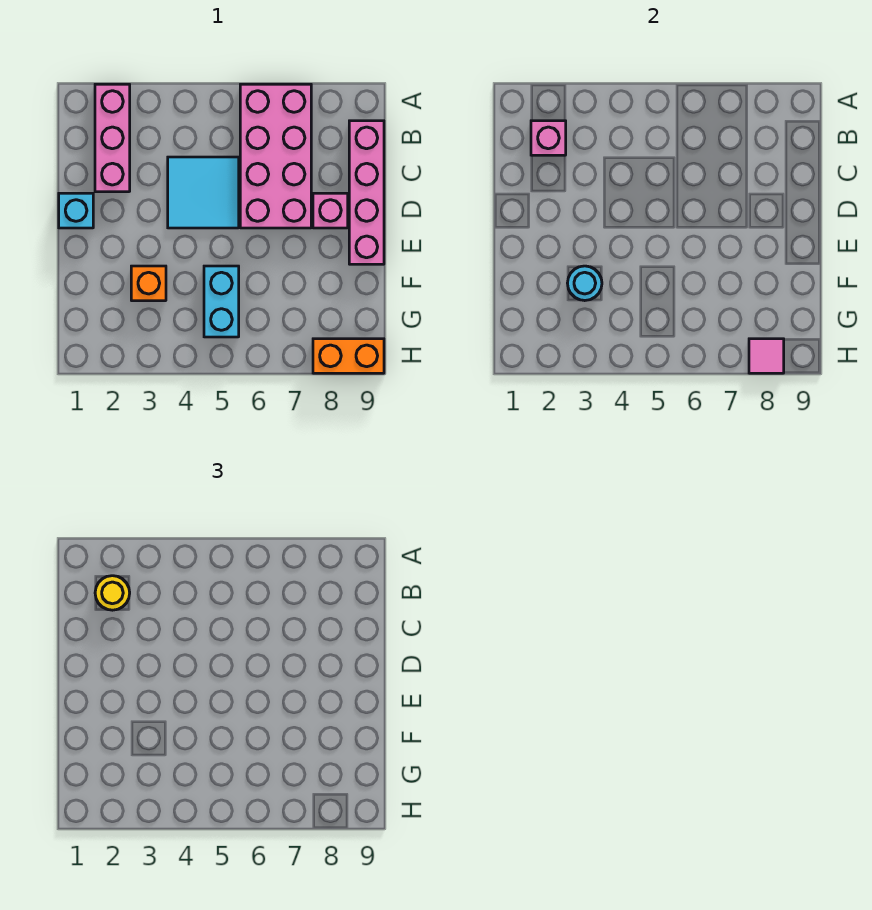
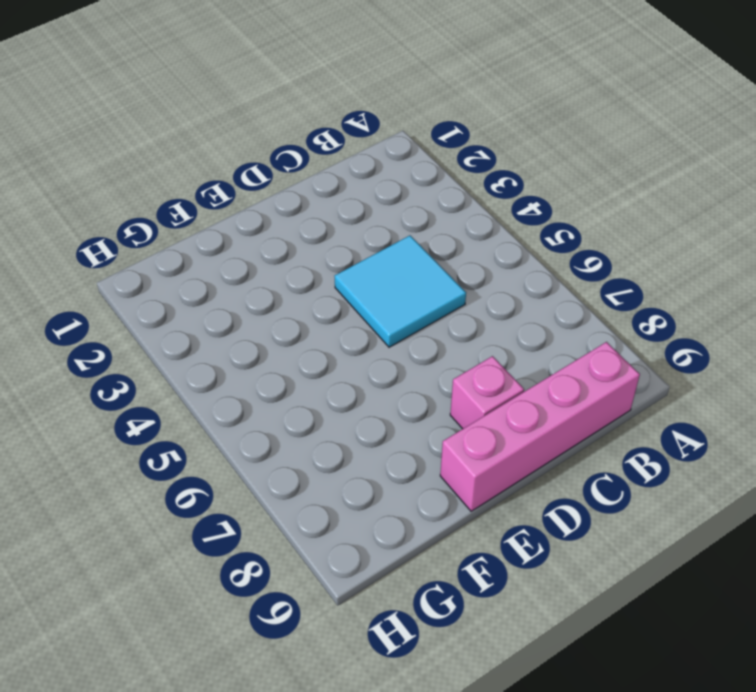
none -> pink brick A2:C2 level 1
none -> pink brick A6:D7 level 1
none -> cyan brick D1 level 1

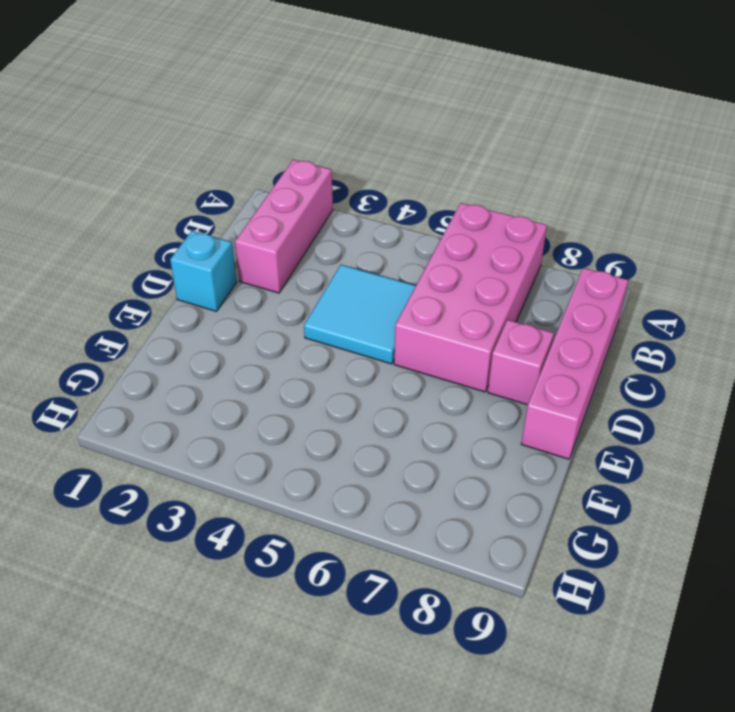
none -> orange brick F3 level 1
none -> cyan brick F5:G5 level 1
none -> orange brick H8:H9 level 1

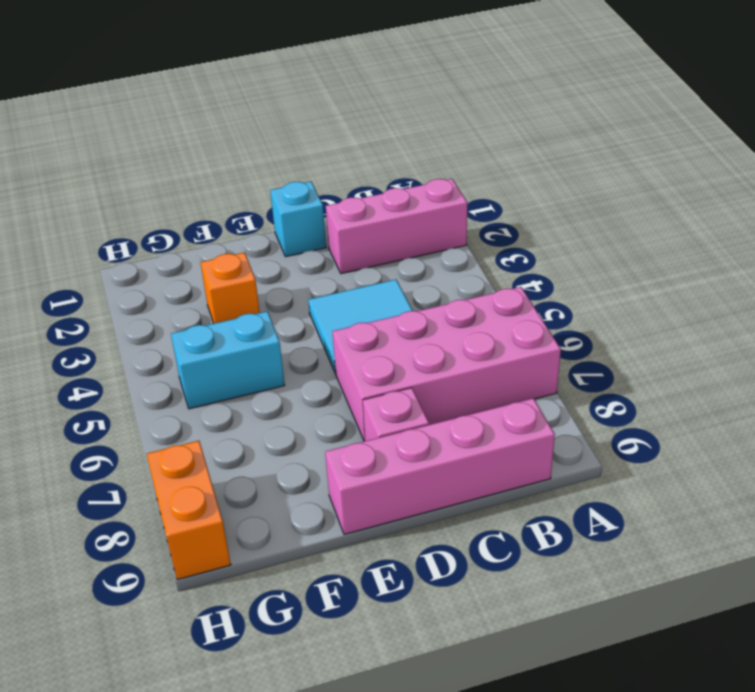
none -> pink brick B2 level 2
none -> cyan round brick F3 level 2
none -> pink tile H8 level 2

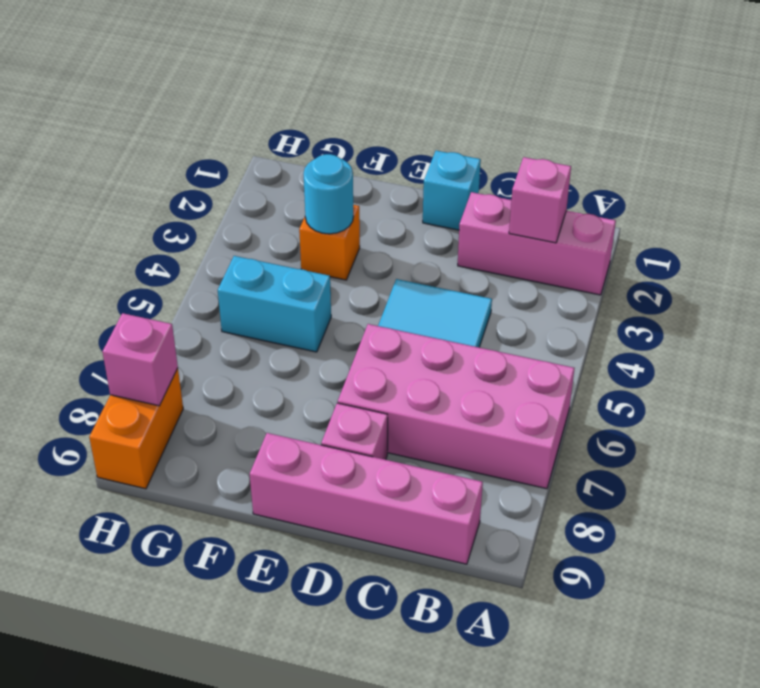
pink brick H8 level 2 -> pink tile H8 level 2
none -> yellow round brick B2 level 3

